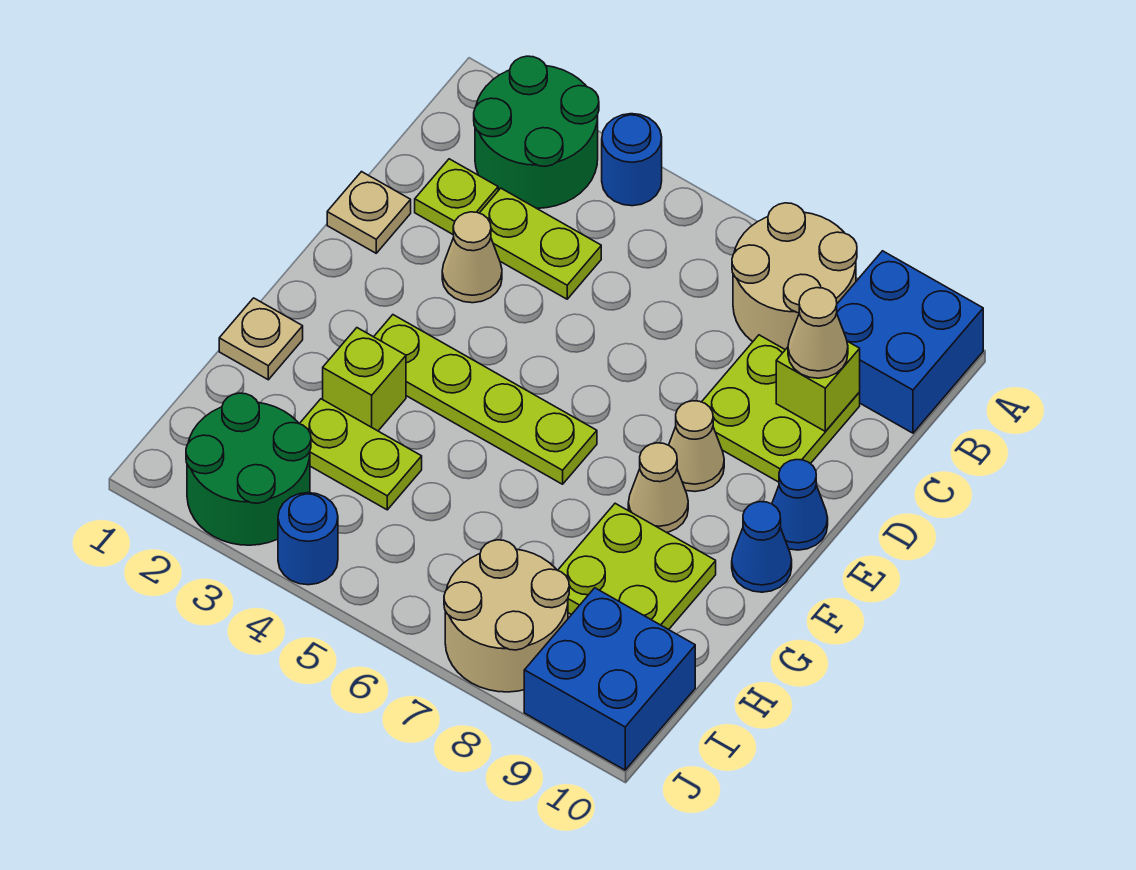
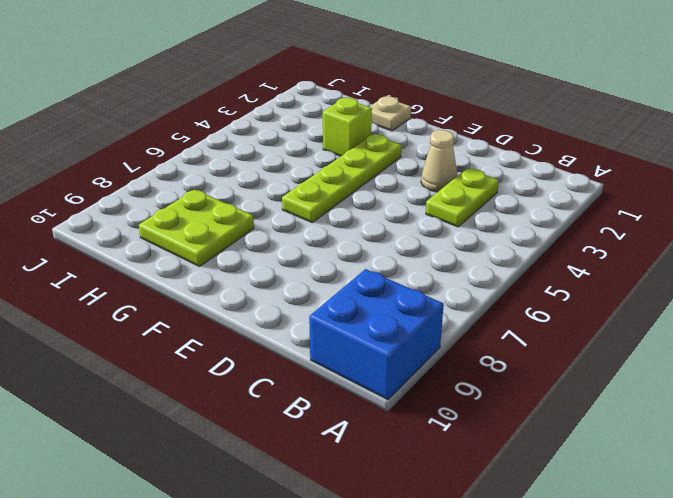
none -> green round brick A2:B3 level 1
none -> blue round brick A4 level 1
none -> tan round brick A7:B8 level 1

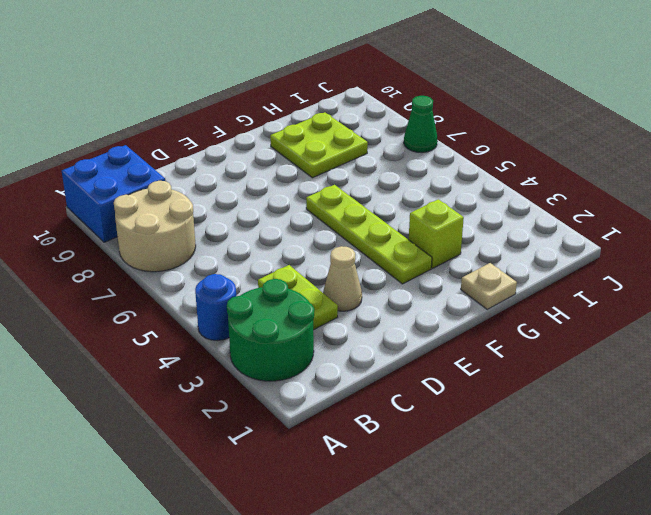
green cone J7 level 1 -> tan round brick I7:J8 level 1
none -> lime plate C2 level 1
none -> lime plate C8:D9 level 1
none -> tan plate D1 level 1

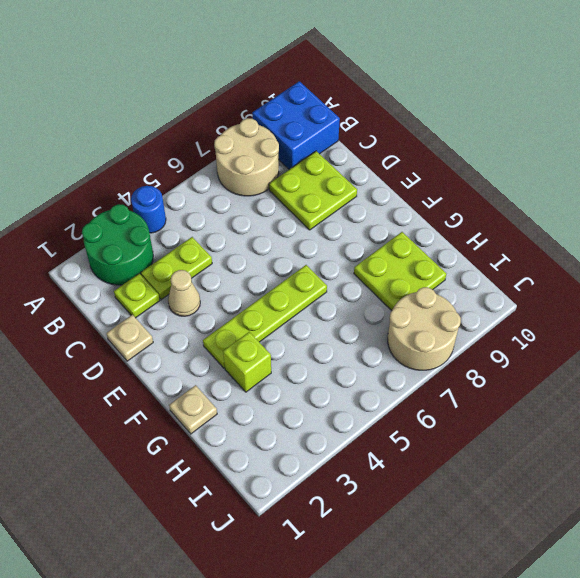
none -> tan cone E8 level 1
none -> blue cone E10 level 1
none -> tan cone F8 level 1

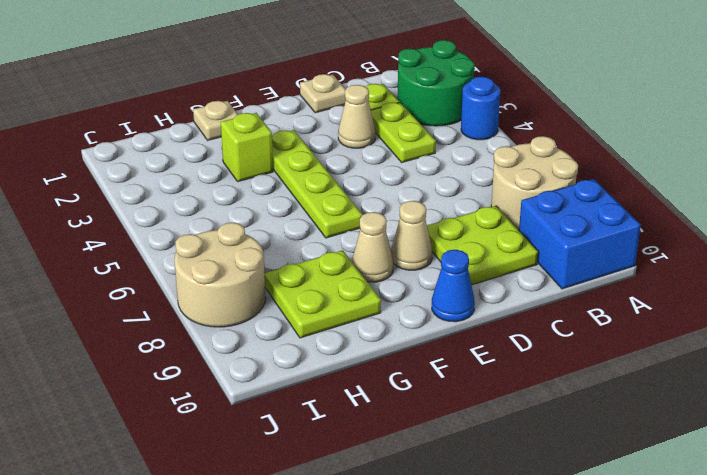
none -> blue cone F10 level 1
none -> lime plate H3:H4 level 1
none -> green round brick I2:J3 level 1

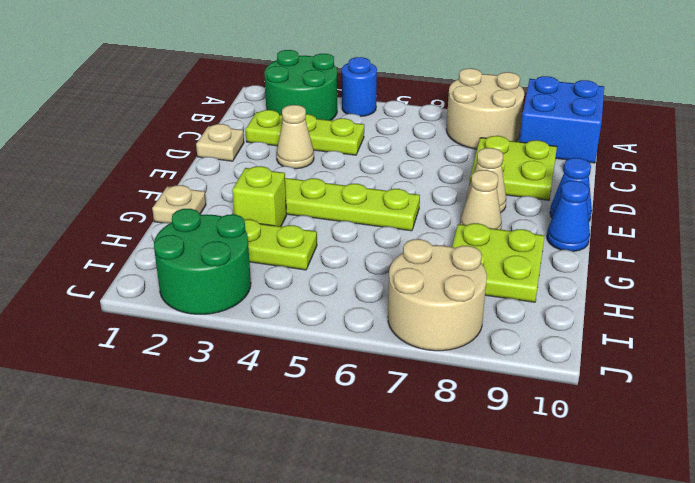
none -> blue brick I9:J10 level 1
none -> blue round brick J4 level 1
none -> lime brick C9 level 2

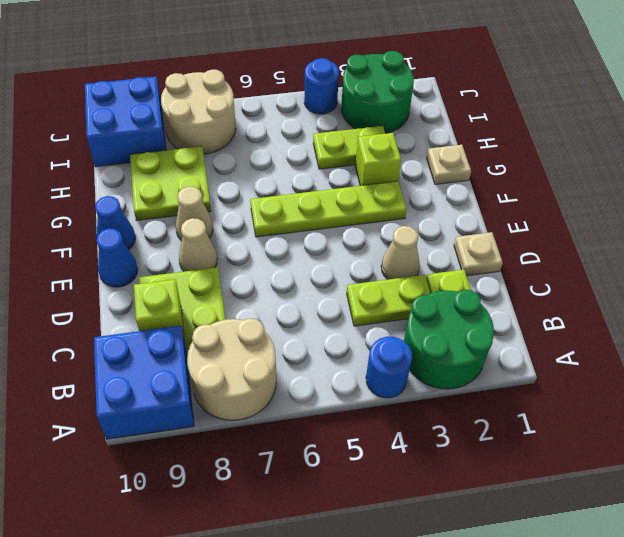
none -> tan cone C9 level 3

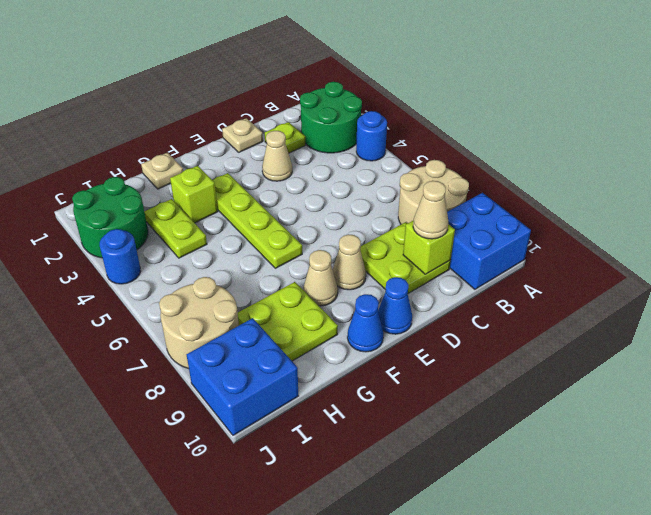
none -> lime plate C3:C4 level 1

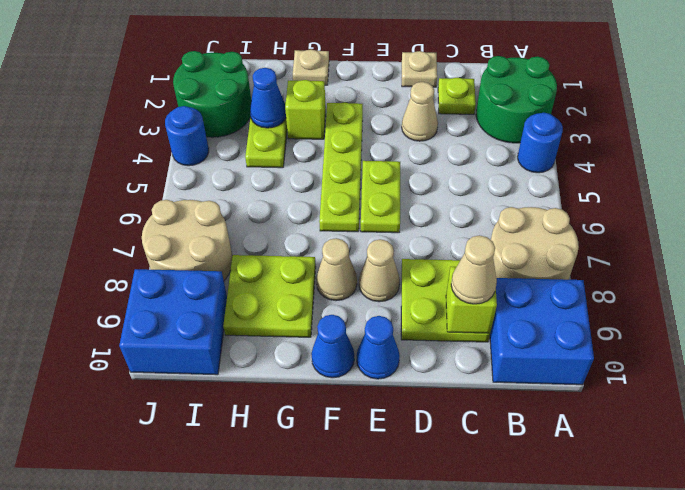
lime plate E5:E6 level 1 -> lime plate C3:C4 level 1
blue cone H3 level 2 -> none

